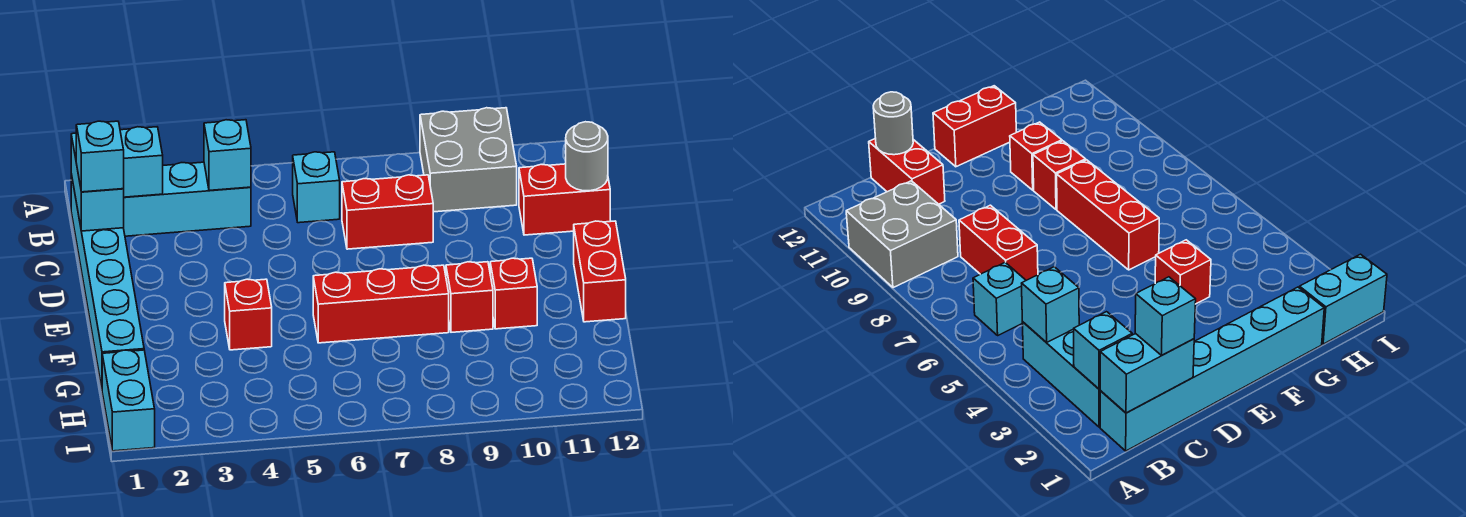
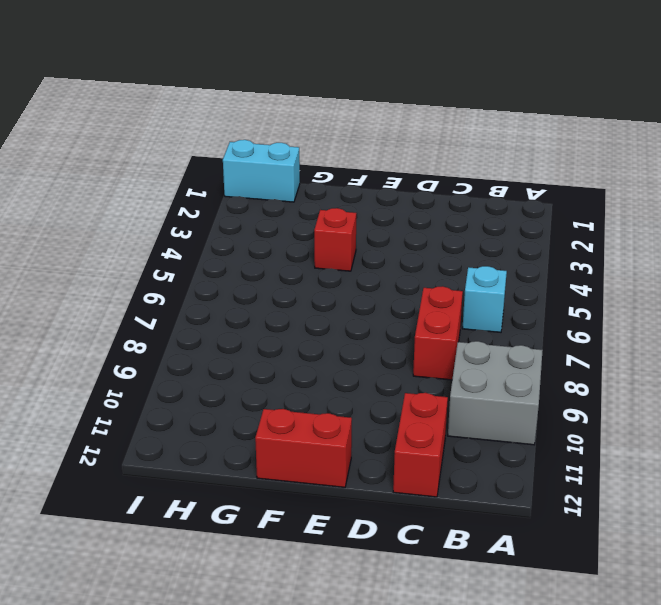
none -> cyan brick B1:G1 level 1
none -> cyan brick B2:B4 level 1
none -> red brick F6:F8 level 1

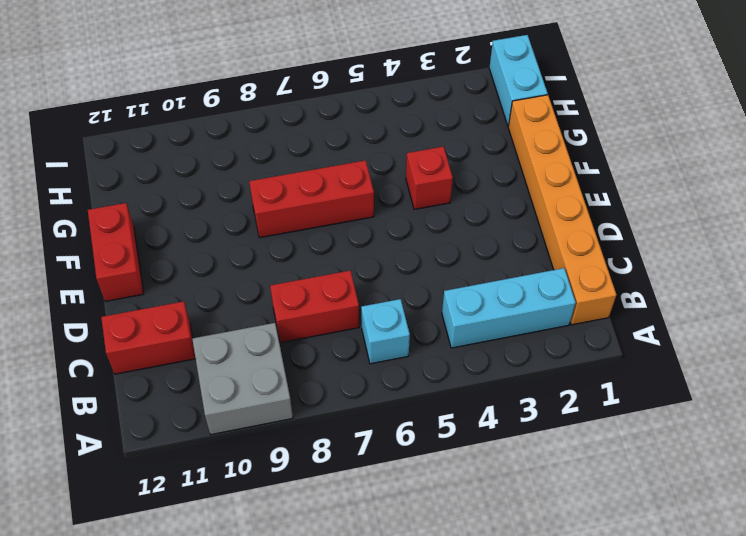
orange brick B1:G1 level 1 -> cyan brick B1:G1 level 1
none -> red brick F9 level 1
none -> red brick F10 level 1
none -> cyan brick B1:C1 level 2

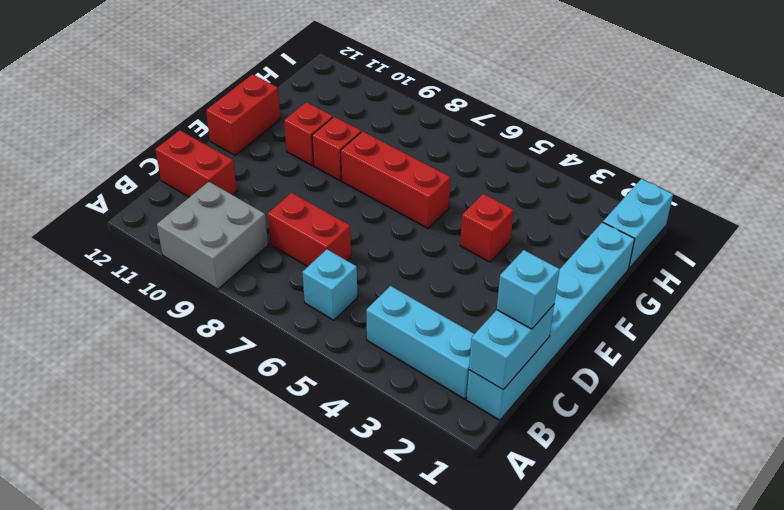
none -> cyan brick B2 level 2
none -> cyan brick B4 level 2
none -> grey round brick C12 level 2

